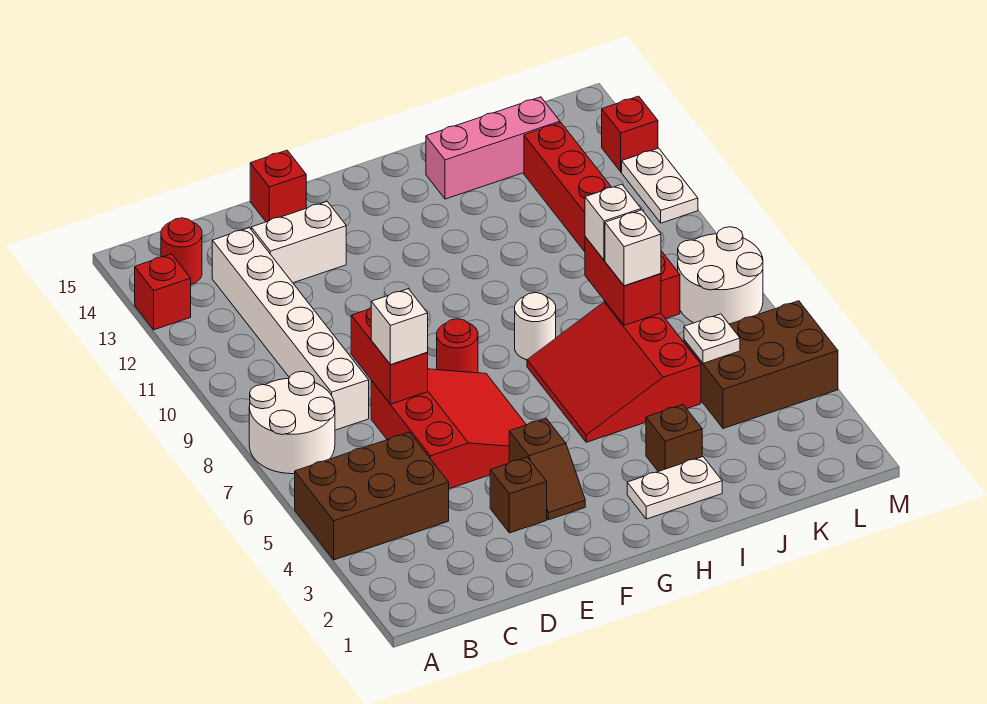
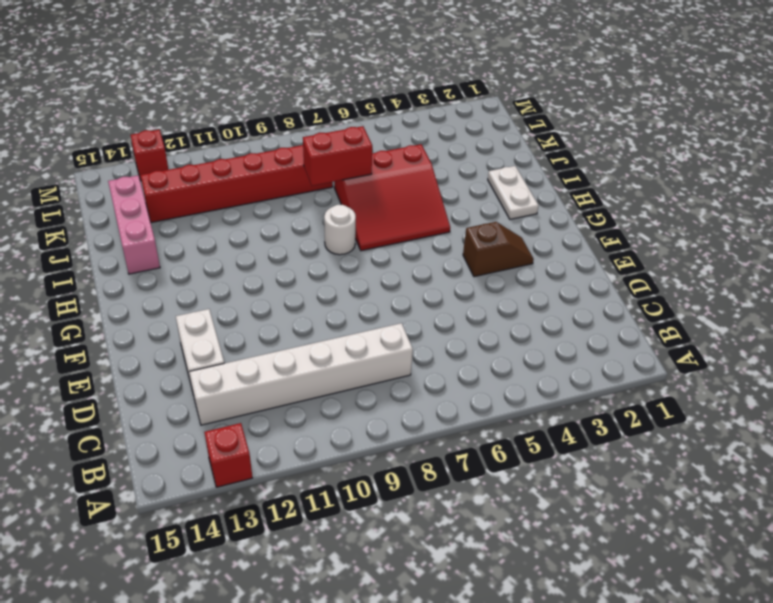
none -> brown brick A4:C5 level 1
none -> white round brick A7:B8 level 1
none -> red round brick B14 level 1

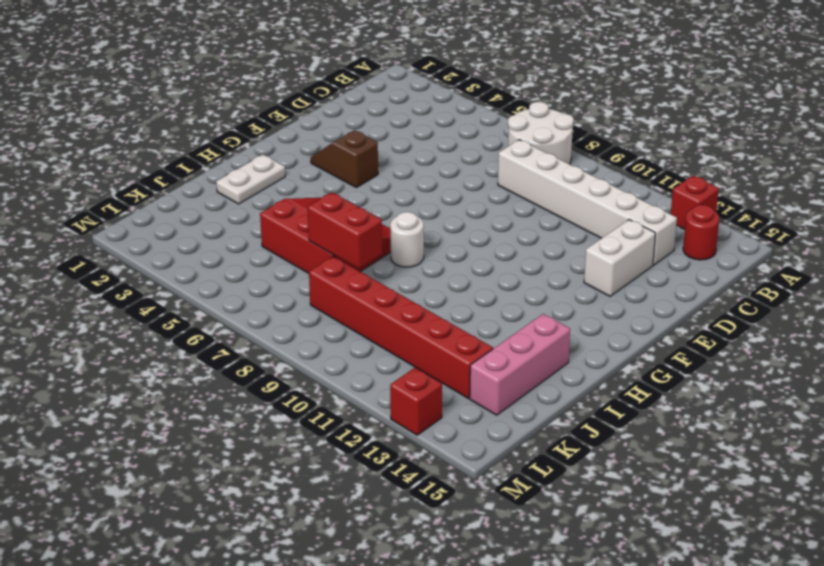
none -> brown brick A4:C5 level 1
none -> red slope D5:F7 level 1 top D
none -> brown brick E3 level 1

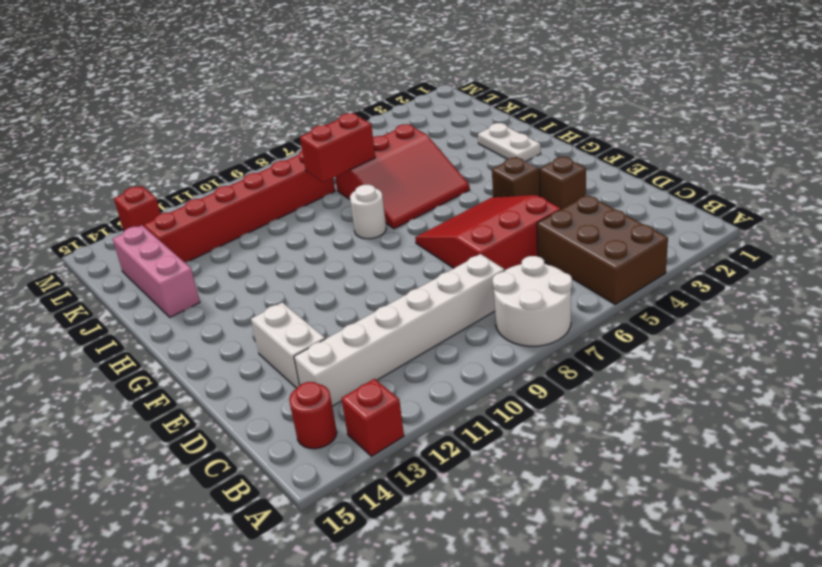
none -> red brick E15 level 1
none -> red round brick F8 level 1
none -> brown brick I3 level 1

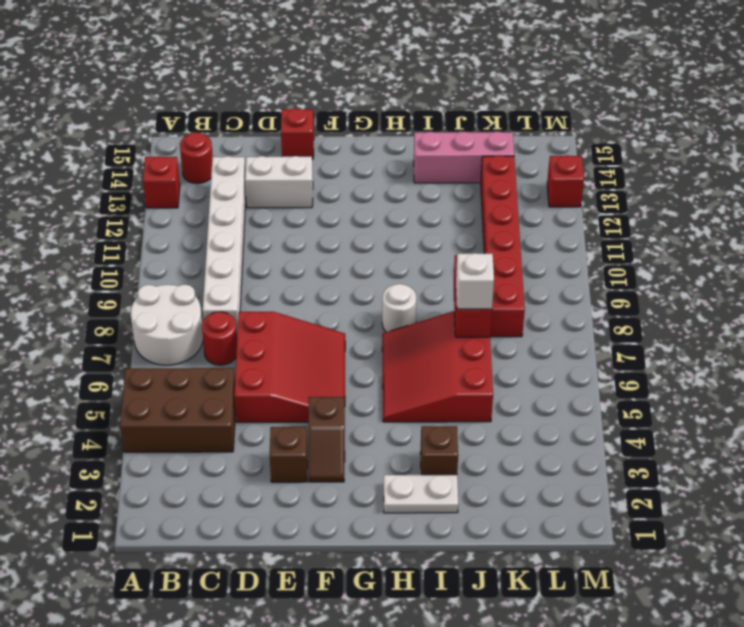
red round brick C7 level 1 -> red round brick F8 level 1
none -> brown brick K4:M5 level 1
none -> white round brick L7:M8 level 1
none -> white plate M11:M12 level 1

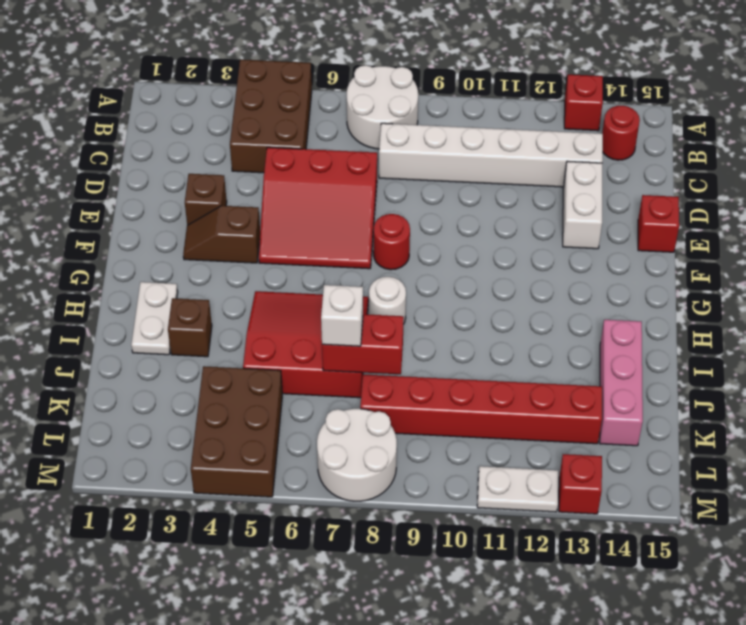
none -> red brick D7:D8 level 2
none -> white plate K5 level 2
none -> white brick D7 level 3

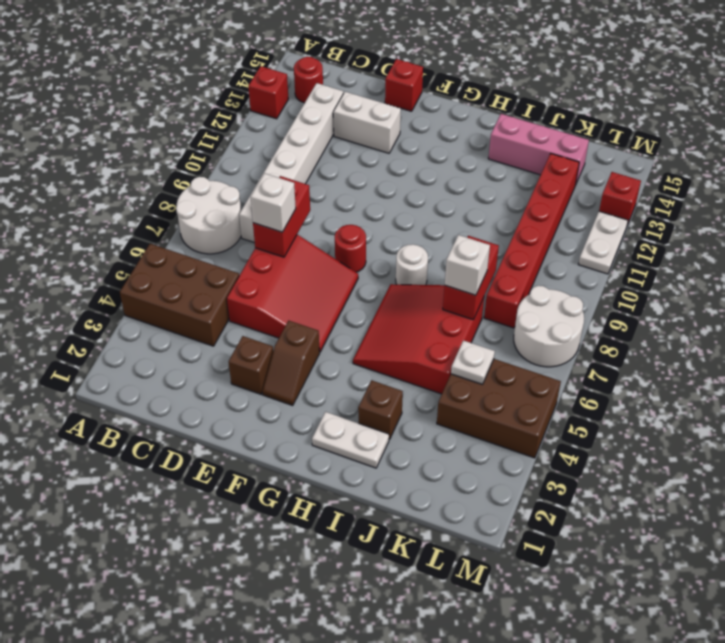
none -> white brick J8 level 3

